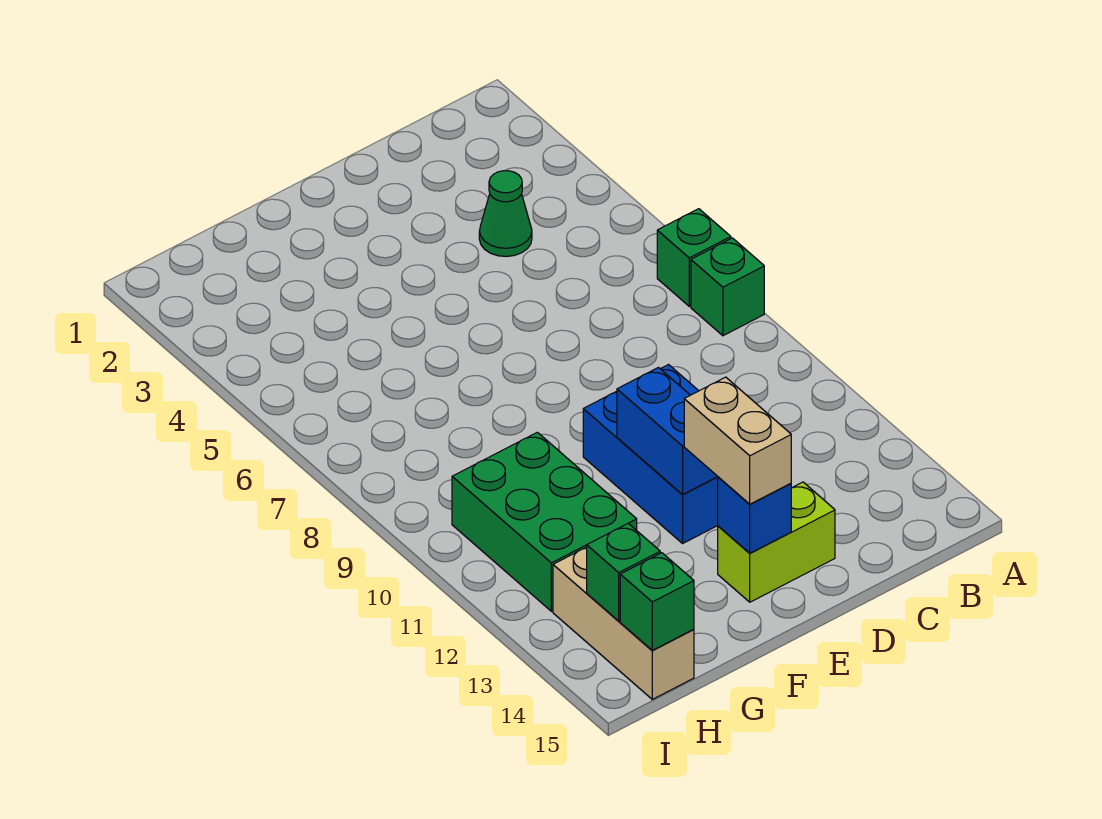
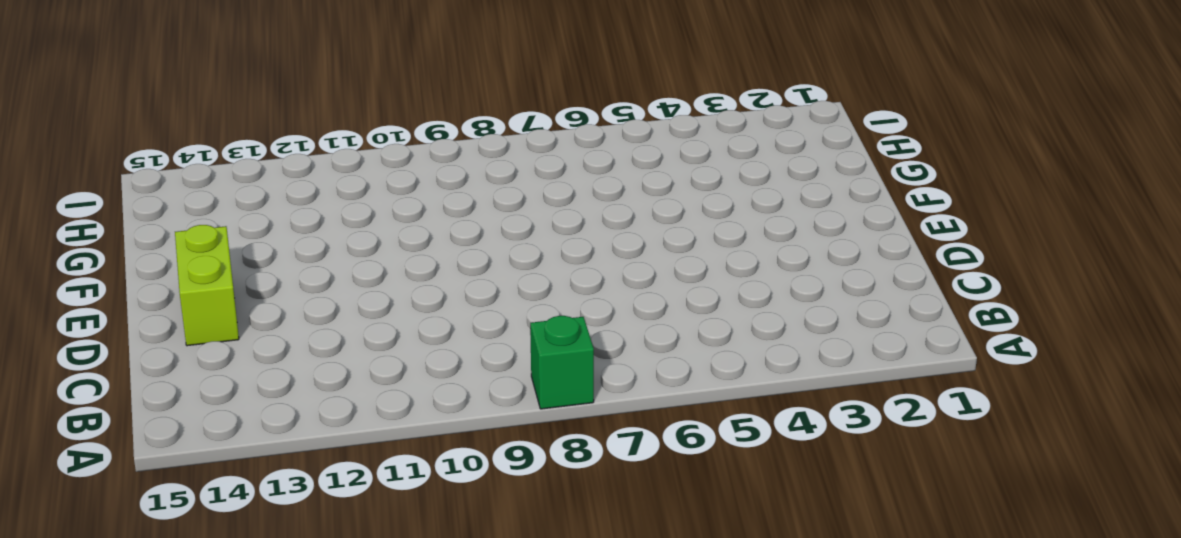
none -> green brick A7 level 1
none -> green cone C4 level 1
none -> blue brick D10:E12 level 1

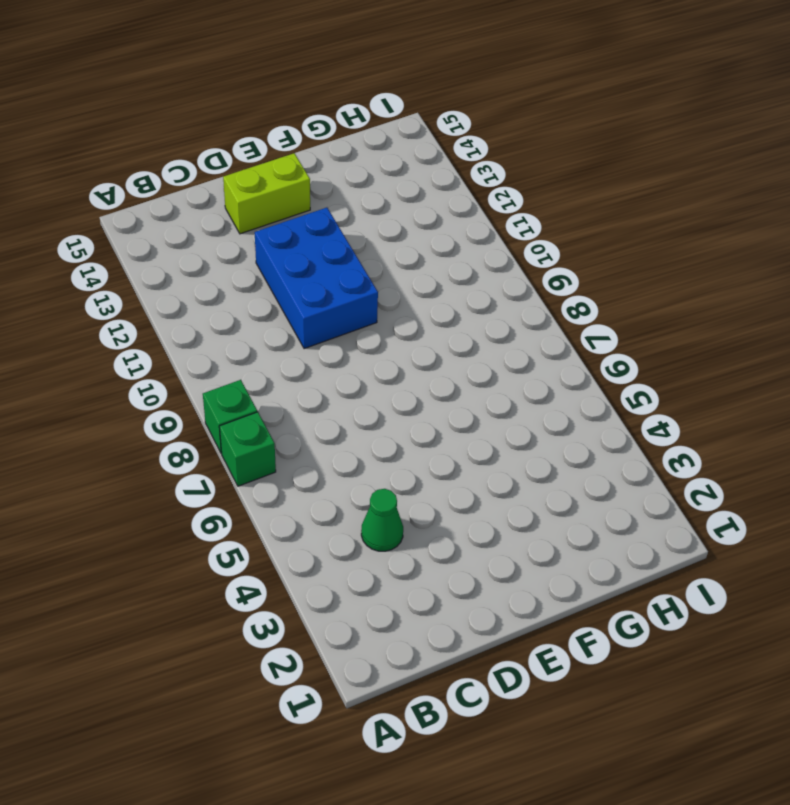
none -> green brick G10:H12 level 1
none -> tan brick H13:H15 level 1
none -> blue brick E11:E12 level 2

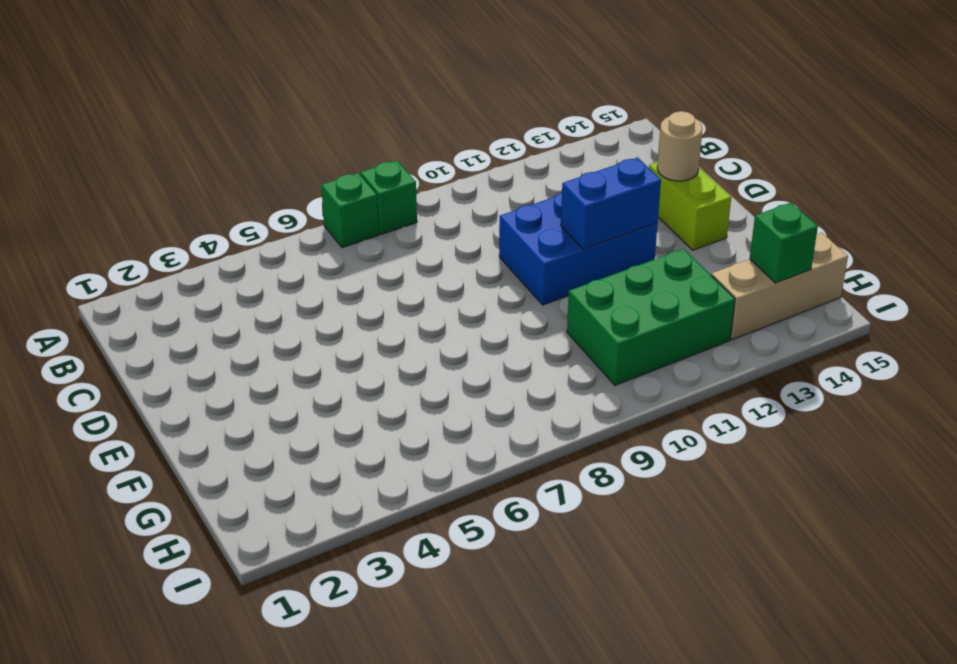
tan round brick D14 level 2 -> none
none -> green cone C4 level 1
none -> blue brick E14 level 2
none -> green brick H15 level 2

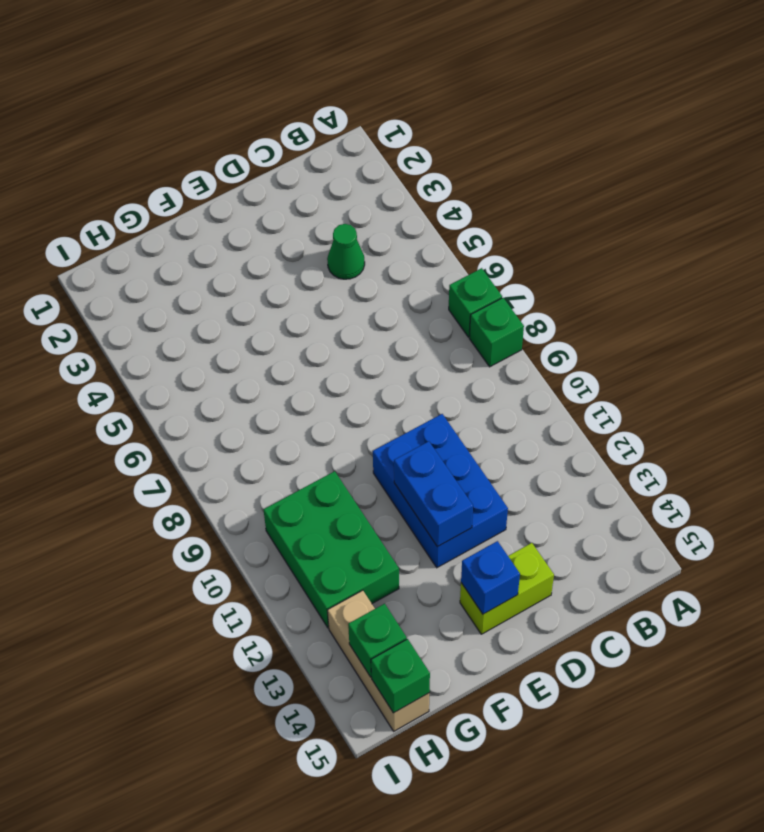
none -> tan brick E13:E14 level 3

